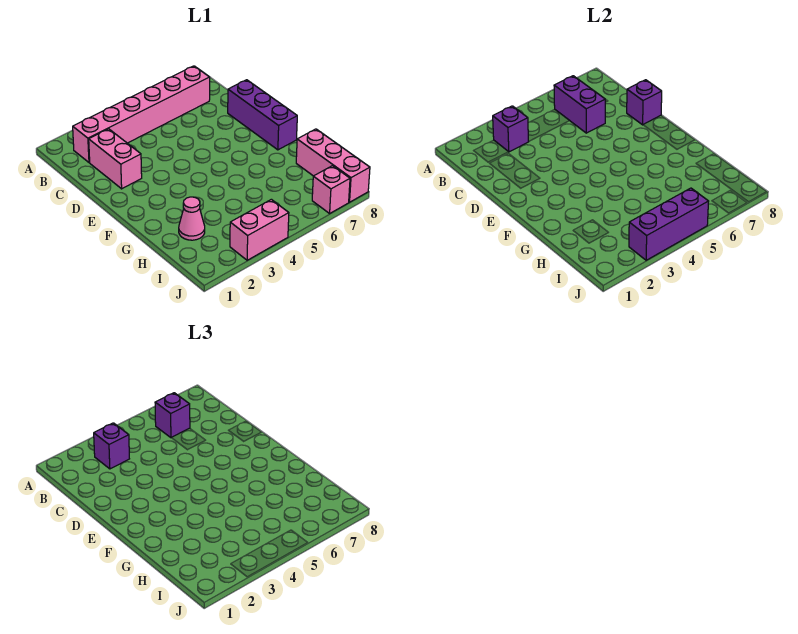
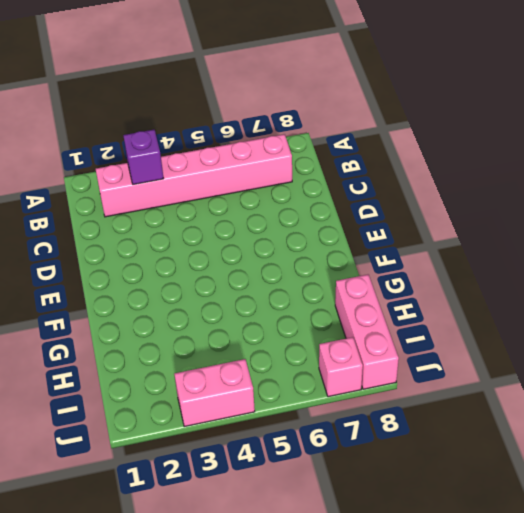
none -> pink brick C2:D2 level 1
none -> purple brick D8:F8 level 1
none -> pink cone H2 level 1

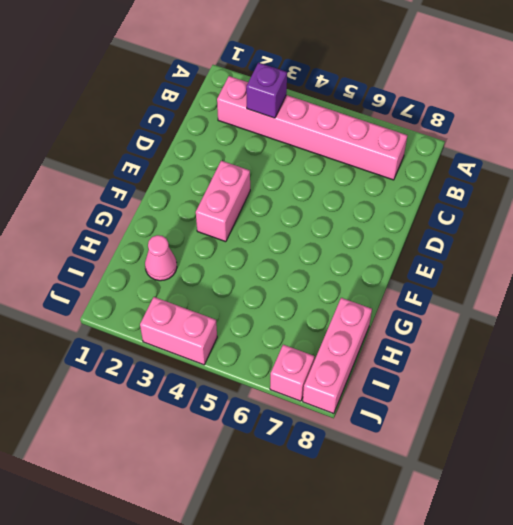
pink brick E3:F3 level 1 -> pink brick C2:D2 level 1
none -> purple brick D8:F8 level 1
none -> purple brick B6:C6 level 2
none -> purple brick D8 level 2

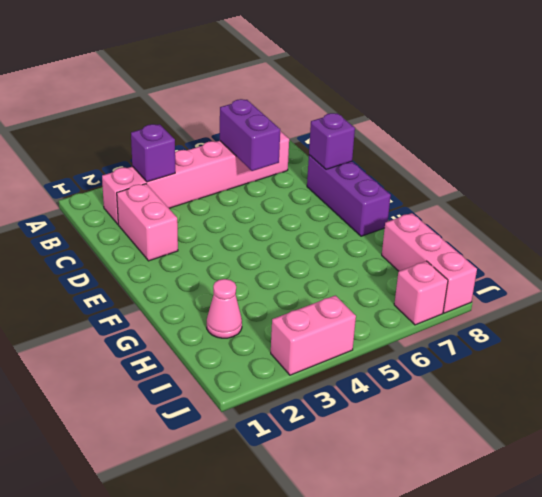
none -> purple brick J3:J5 level 2
none -> purple brick B3 level 3
none -> purple brick B6 level 3

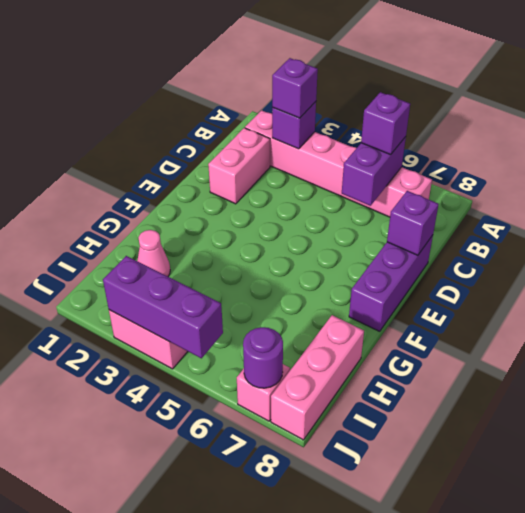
purple round brick J7 level 2 -> none

